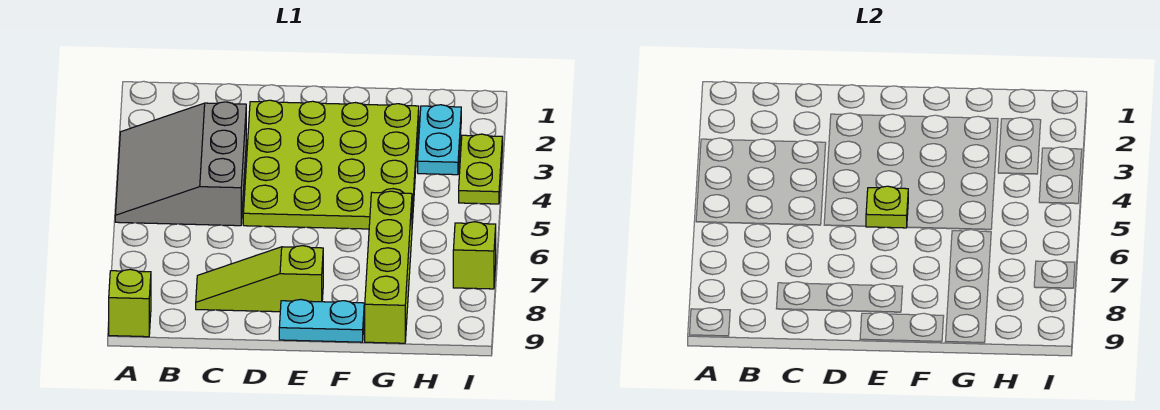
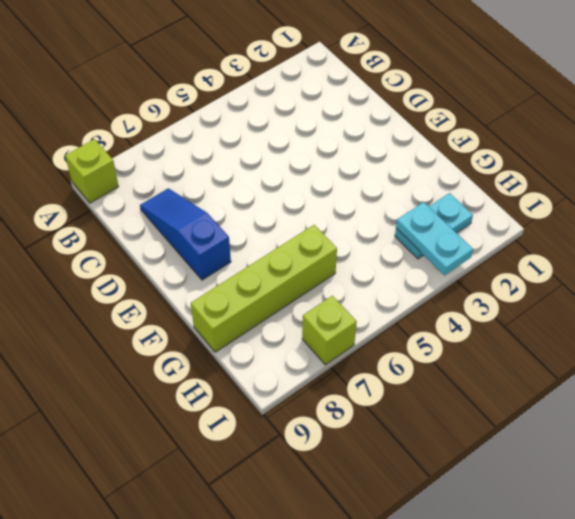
blue slope C8:E8 level 1 top E -> lime slope C8:E8 level 1 top E
cyan plate H3:I3 level 2 -> cyan plate E9:F9 level 1
none -> grey slope A3:C5 level 1 top C
none -> lime plate D2:G5 level 1

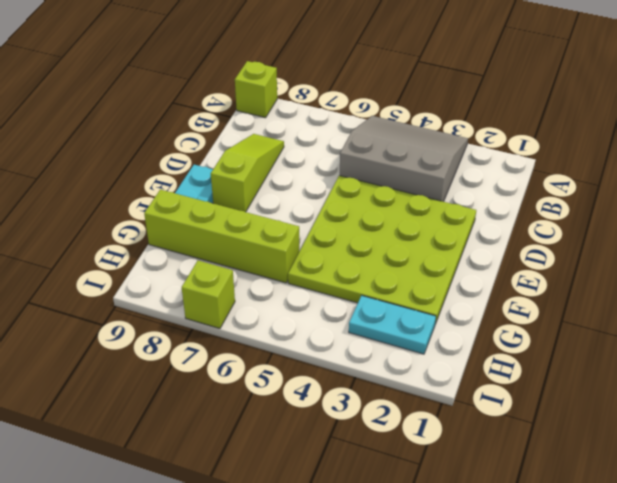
none -> lime plate I3:I4 level 1
none -> lime plate E5 level 2

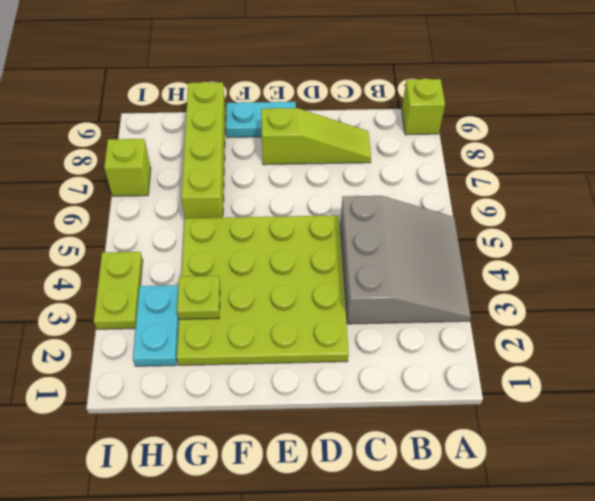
lime plate G3 level 2 -> lime plate E5 level 2

